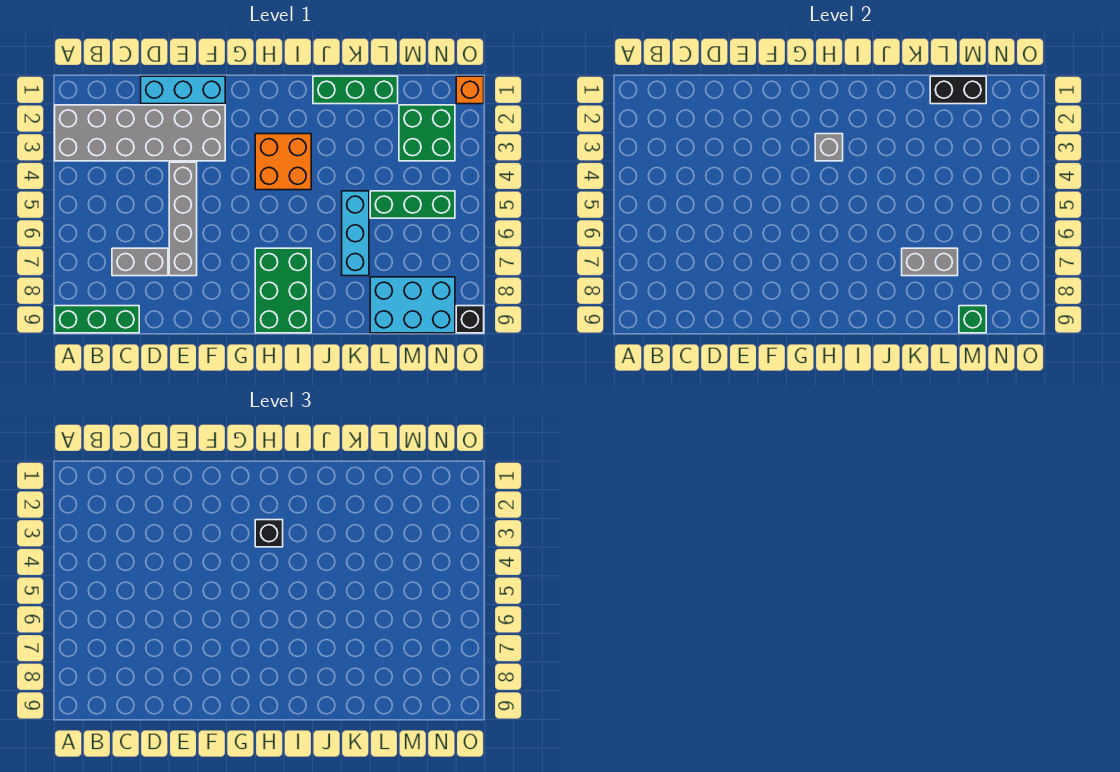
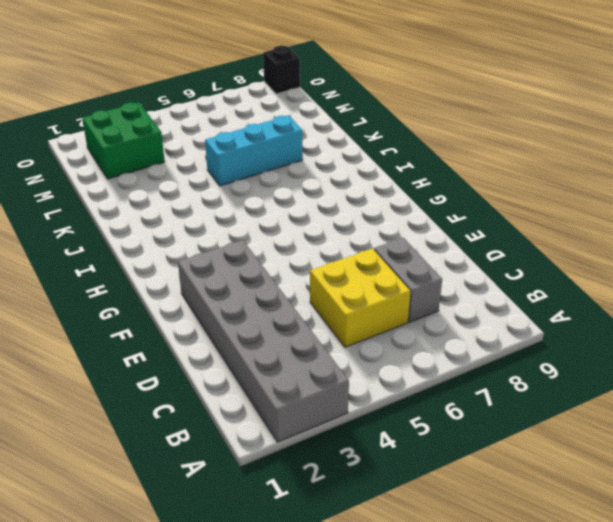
yellow brick C5:D6 level 1 -> none
none -> green brick A9:C9 level 1
none -> cyan brick D1:F1 level 1
none -> grey brick E4:E7 level 1

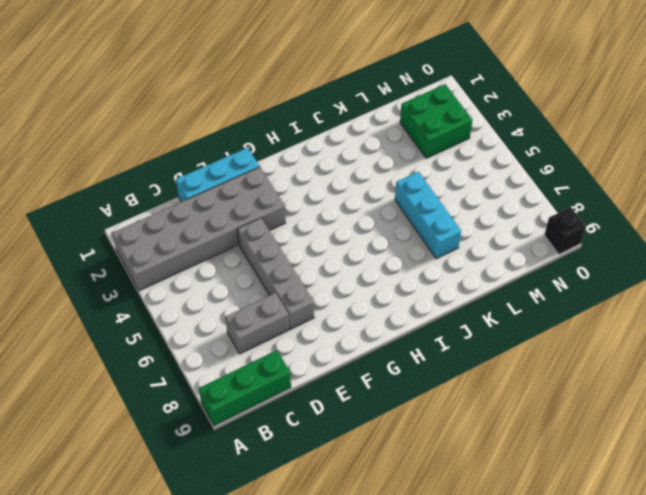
none -> orange brick H3:I4 level 1
none -> green brick H7:I9 level 1
none -> green brick J1:L1 level 1

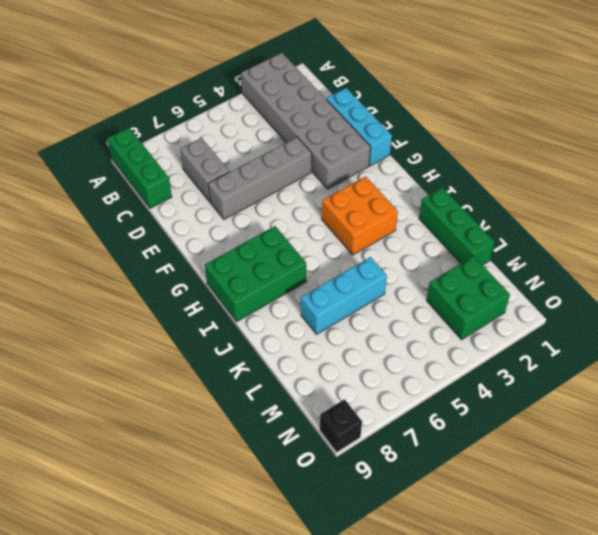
none -> green brick L5:N5 level 1
none -> cyan brick L8:N9 level 1
none -> orange brick O1 level 1

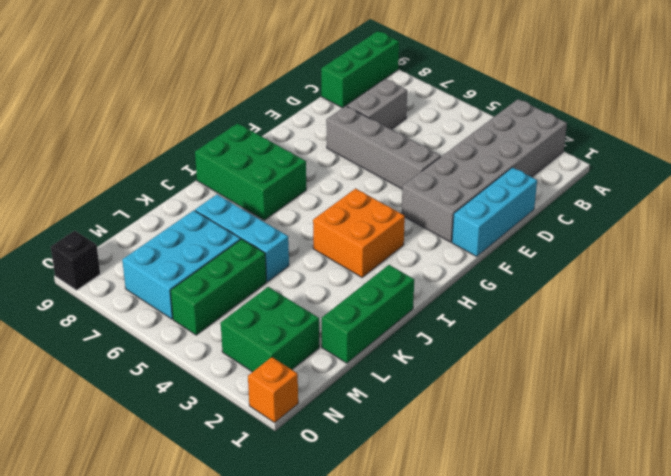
cyan brick L6:N7 level 1 -> cyan brick L8:N9 level 1
none -> grey brick H3 level 2
none -> grey brick K7:L7 level 2
none -> black brick L1:M1 level 2

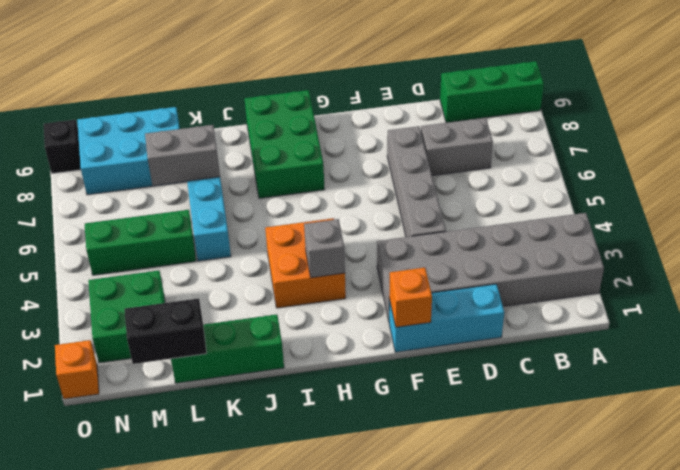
orange brick F1 level 2 -> none
none -> green brick M9 level 2
none -> black brick H3 level 3

